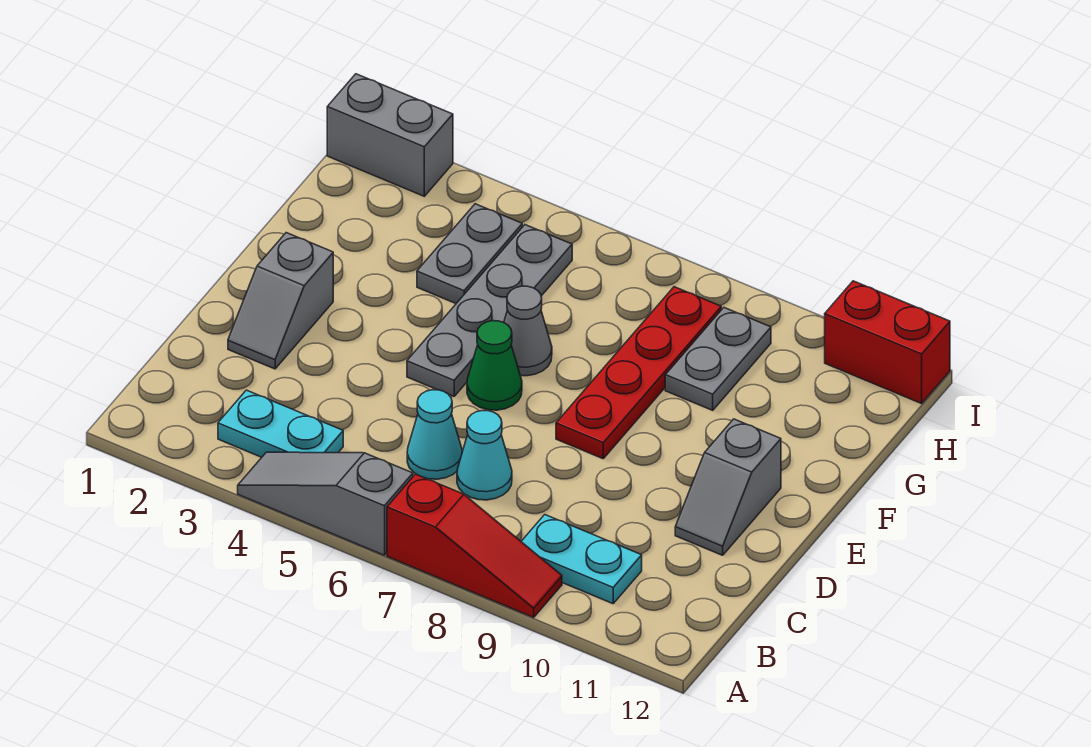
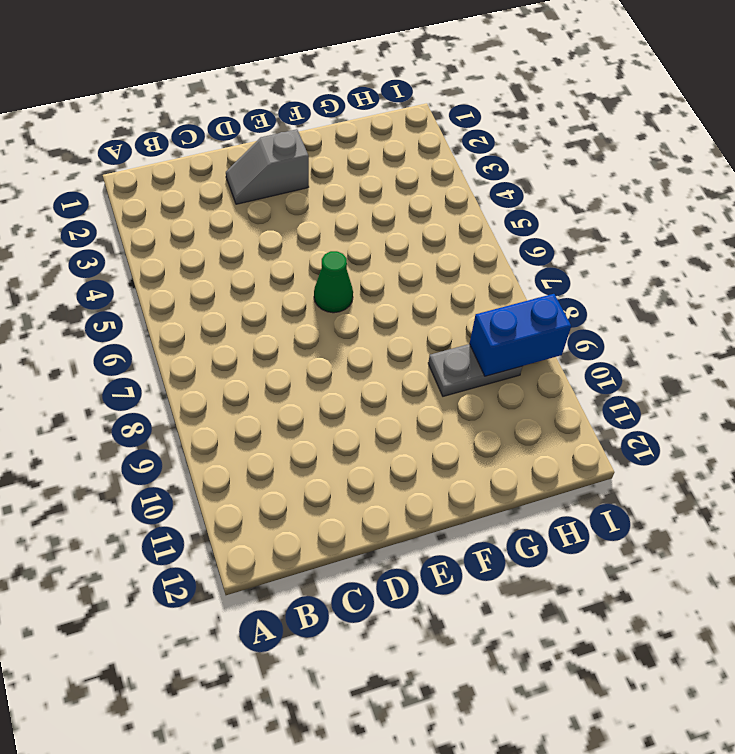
blue brick H9:I9 level 2 -> none
none -> grey slope A4:A6 level 1 top 6
none -> red slope A7:A9 level 1 top 7
none -> cyan plate B3:B4 level 1

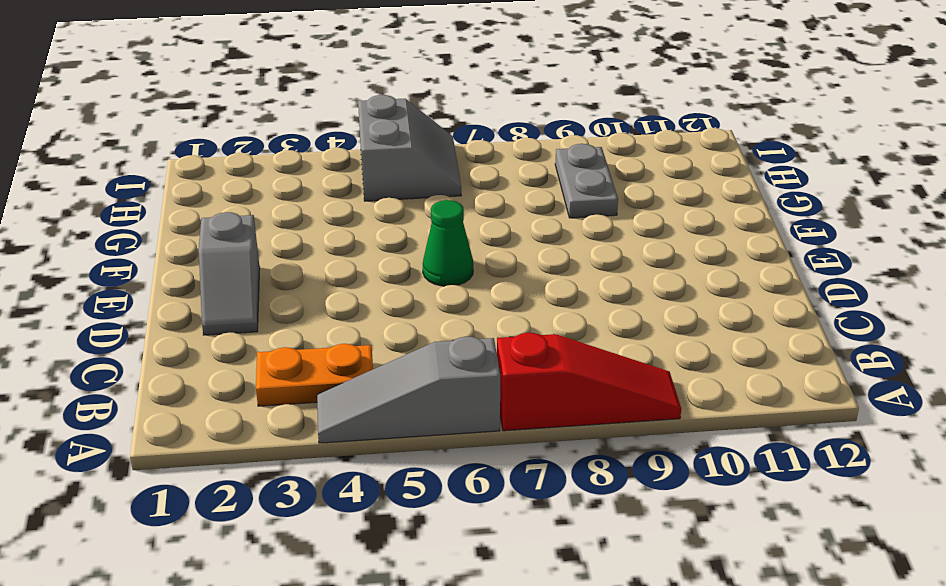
orange plate B3:B4 level 1 -> cyan plate B3:B4 level 1
grey slope H5:I6 level 1 top 5 -> grey plate E5:H5 level 1
none -> cyan plate B9:B10 level 1
none -> cyan cone C6 level 1
none -> cyan cone C7 level 1

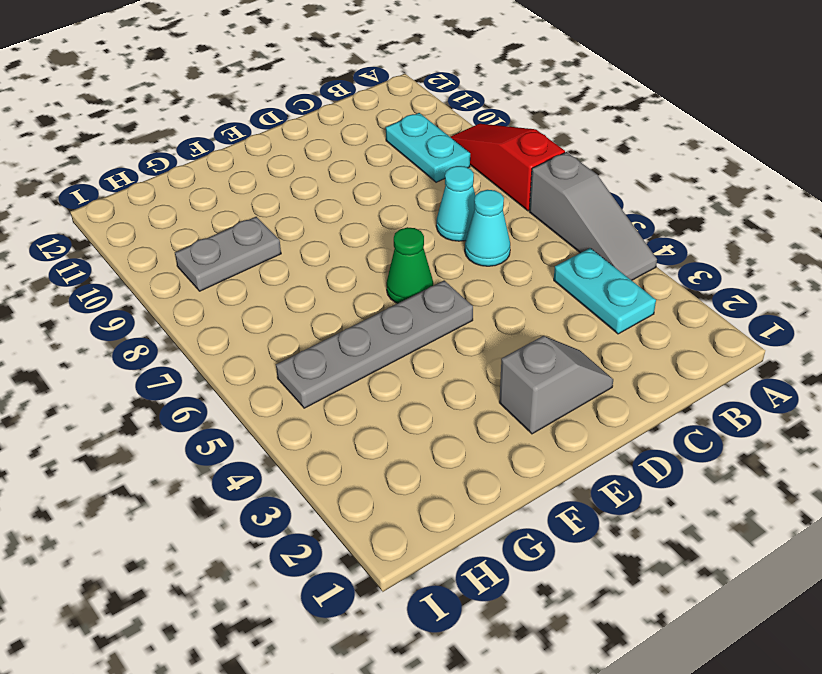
none -> grey slope D11:E11 level 1 top E
none -> red plate E8:H8 level 1
none -> grey cone F6 level 1

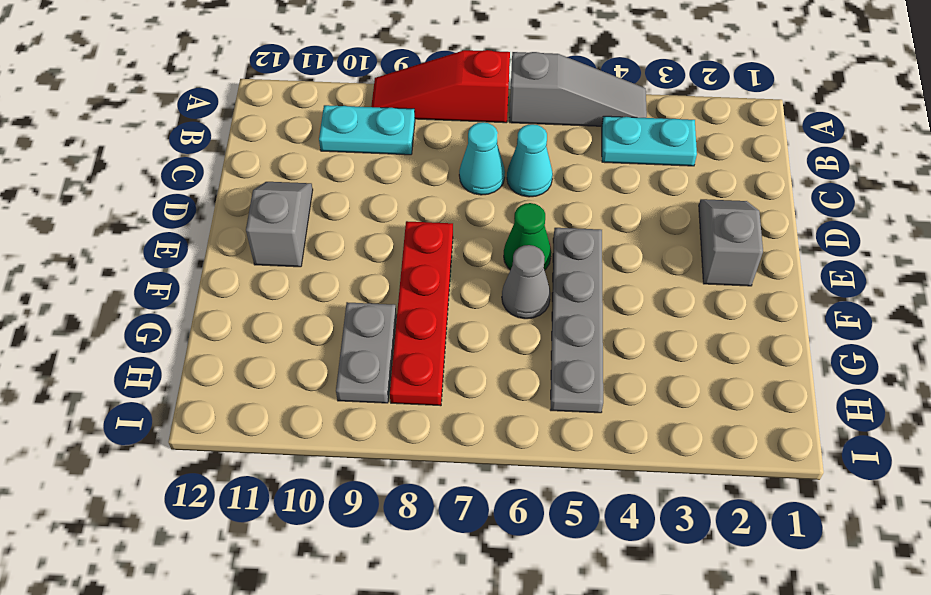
none -> grey plate G4:H4 level 1
none -> grey brick I1:I2 level 1
none -> red brick I11:I12 level 1

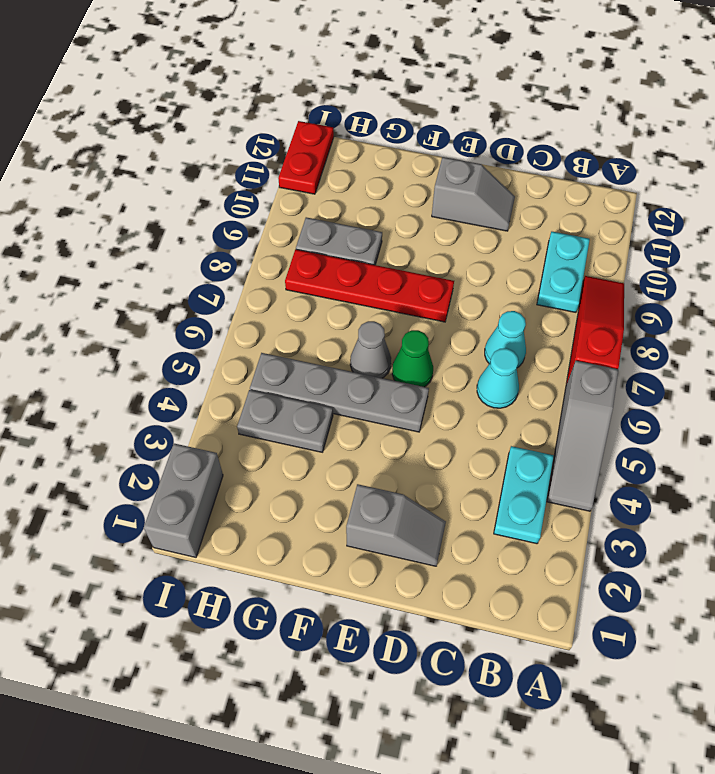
red plate I11:I12 level 1 -> red brick I11:I12 level 1

